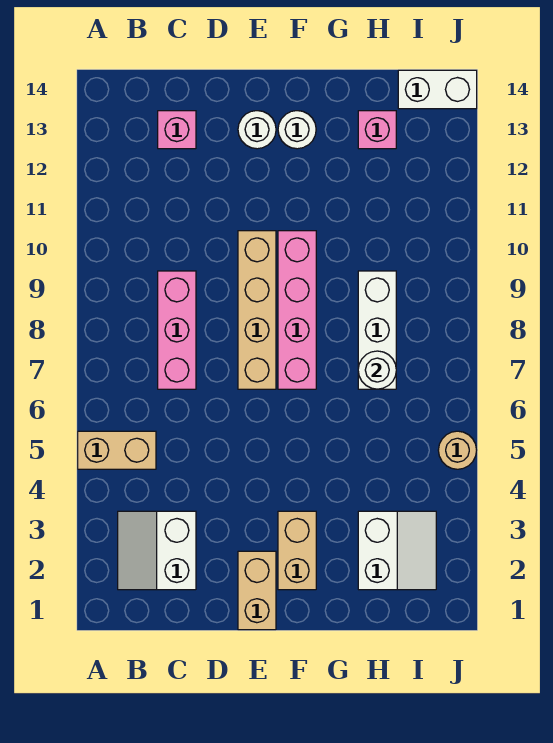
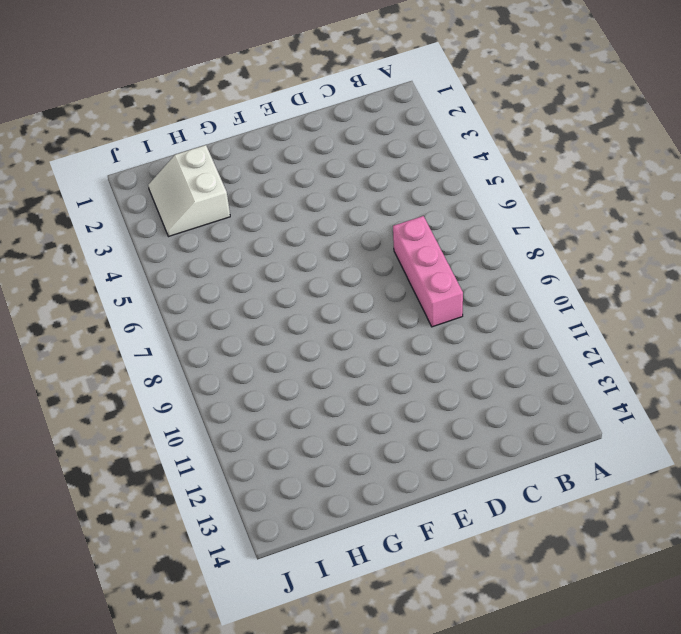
none -> tan brick A5:B5 level 1
none -> white slope B2:C3 level 1 top C
none -> pink brick C13 level 1

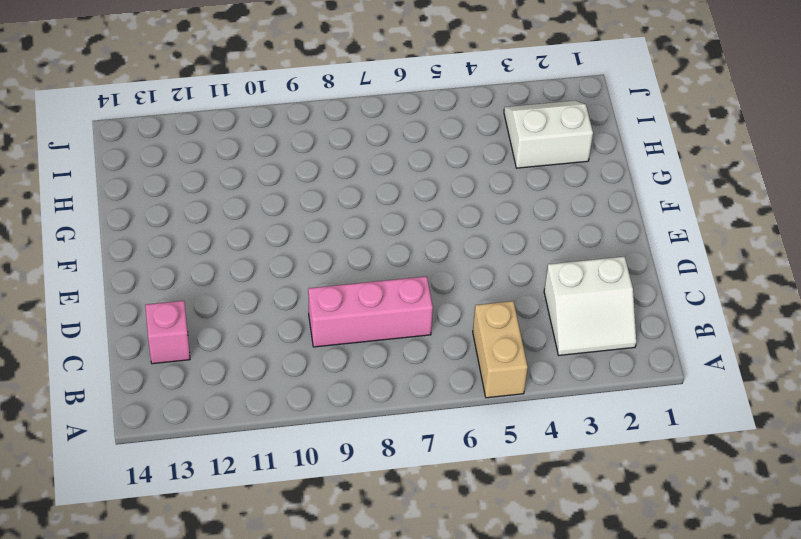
none -> tan brick E1:E2 level 1
none -> tan brick E7:E10 level 1
none -> white round brick E13 level 1

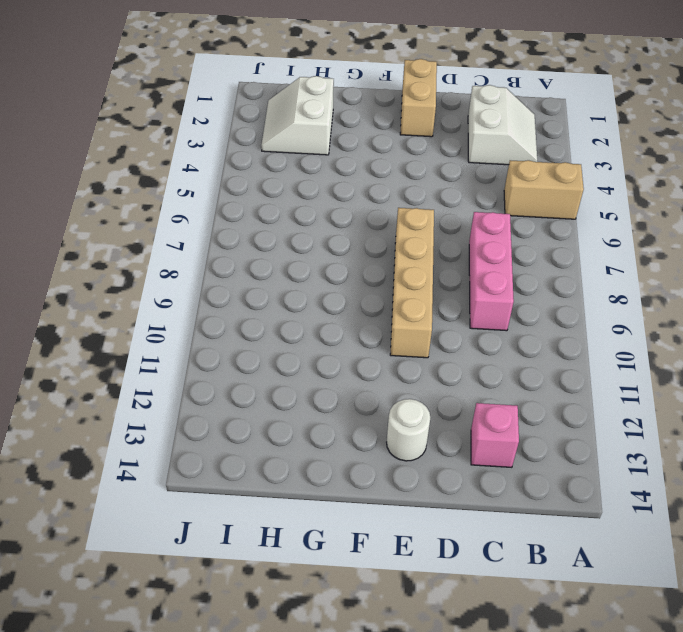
none -> tan brick F2:F3 level 1
none -> pink brick F7:F10 level 1
none -> white round brick F13 level 1

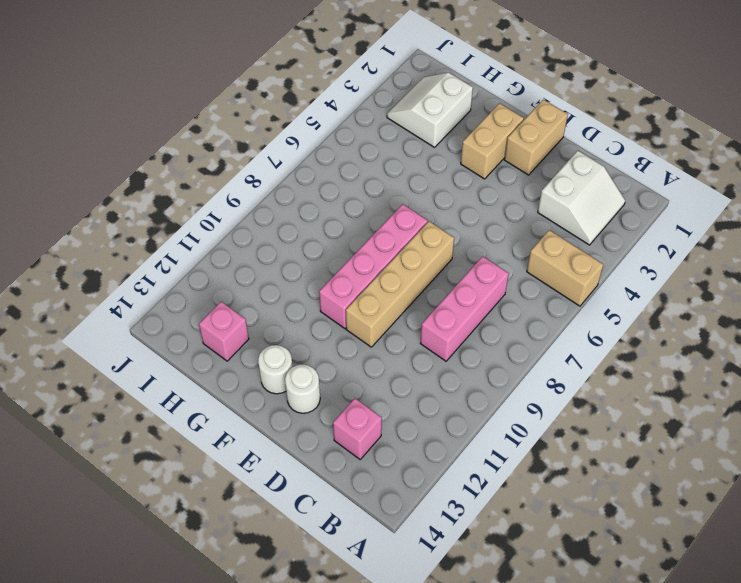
none -> white brick H7:H9 level 1
none -> white brick I14:J14 level 1
none -> tan round brick J5 level 1

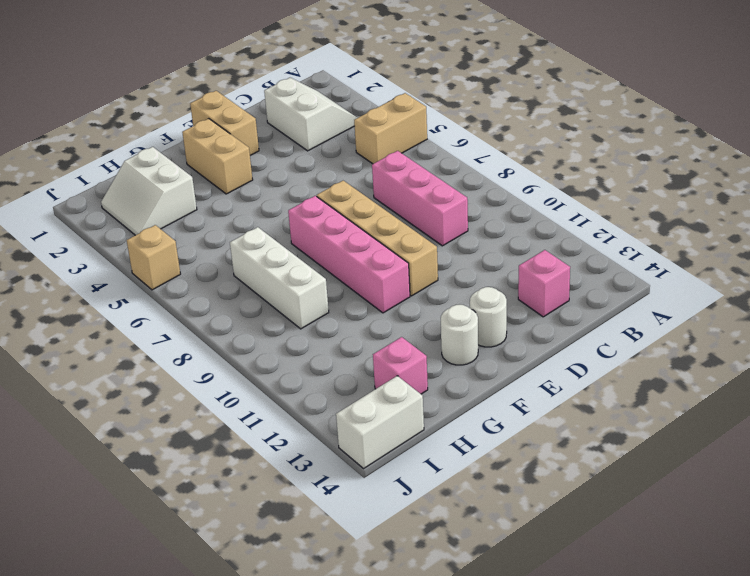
tan brick J5 level 1 -> tan round brick J5 level 1
none -> white round brick H7 level 2

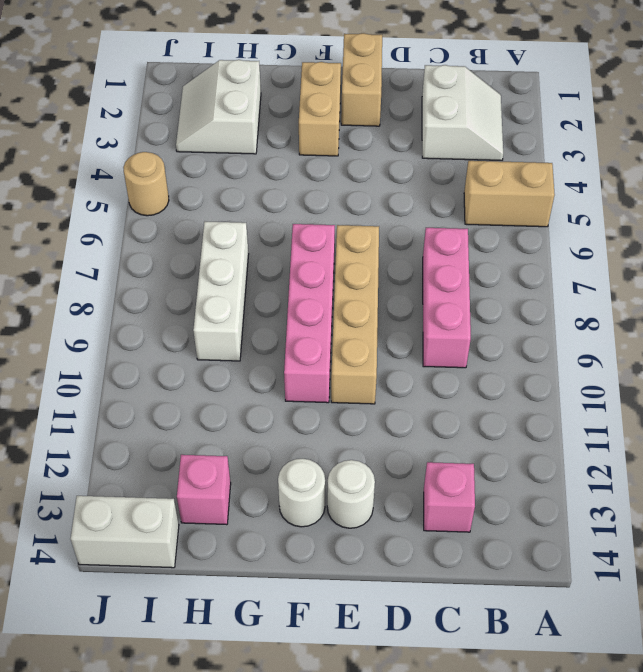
none -> white round brick H7 level 2

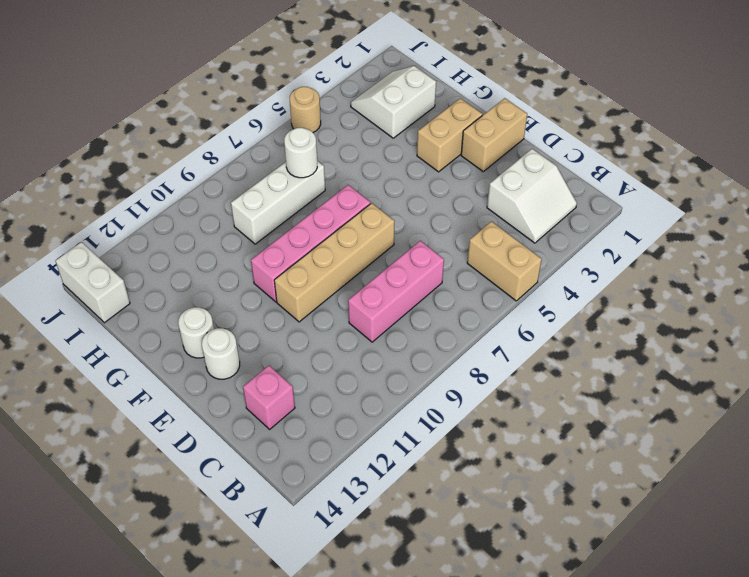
none -> pink brick H13 level 1

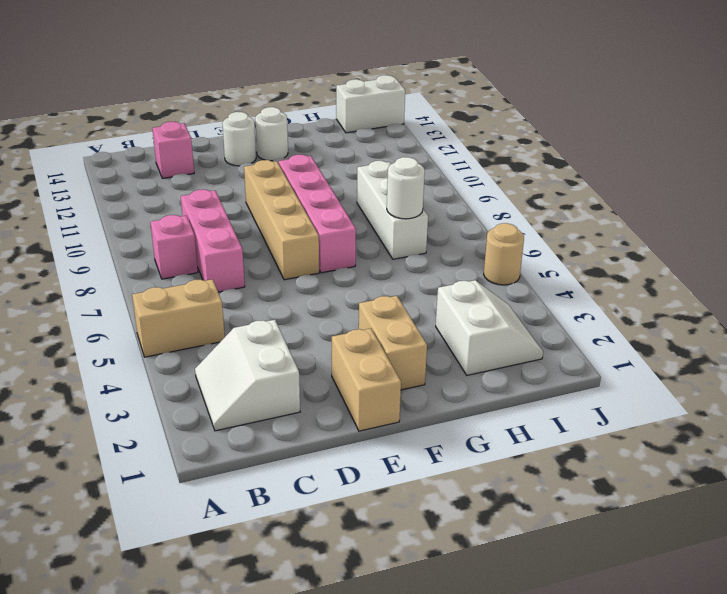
pink brick B8 level 1 -> pink brick H13 level 1

